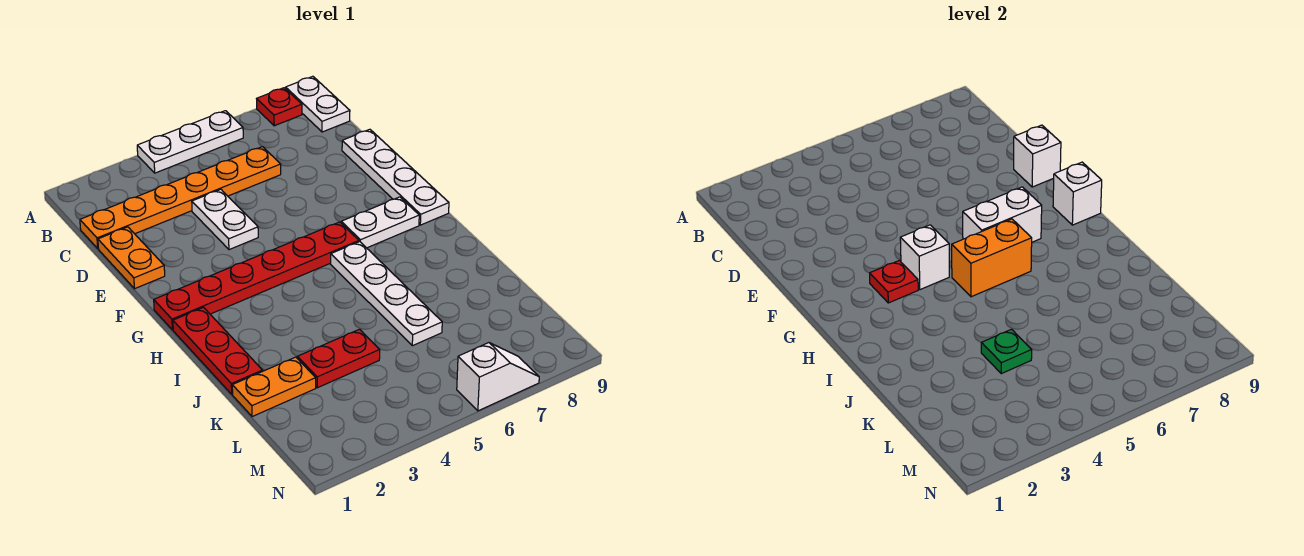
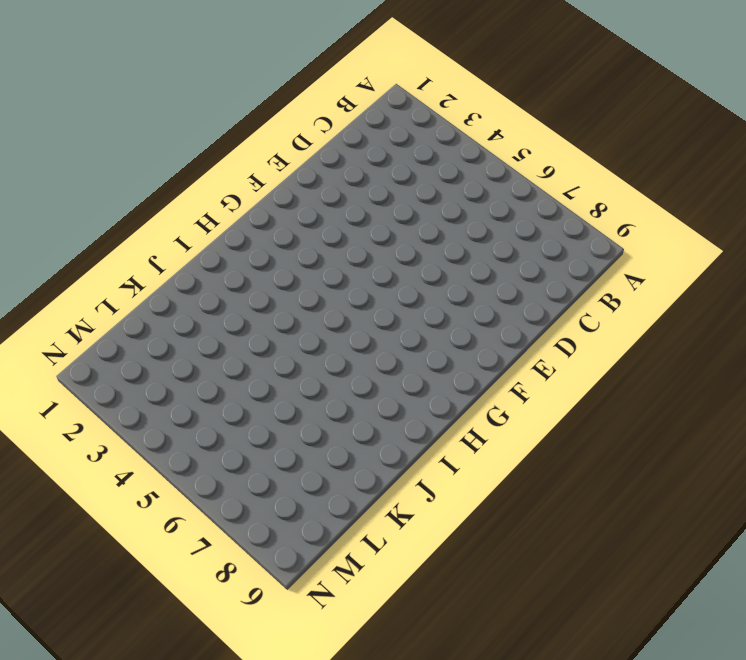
none -> white plate A4:A6 level 1
none -> red plate A8 level 1
none -> white plate A9:B9 level 1

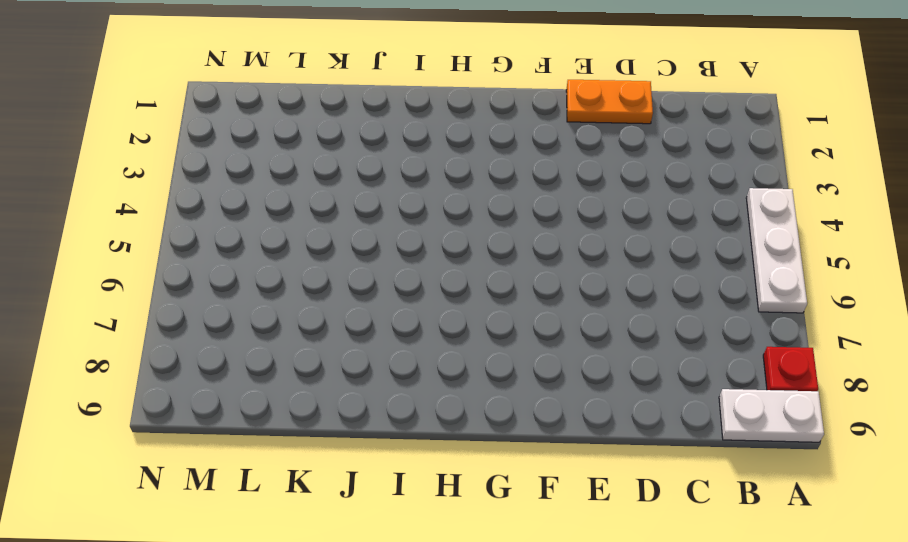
none -> orange plate C1:C6 level 1
none -> white plate D4:E4 level 1
none -> white plate D9:G9 level 1

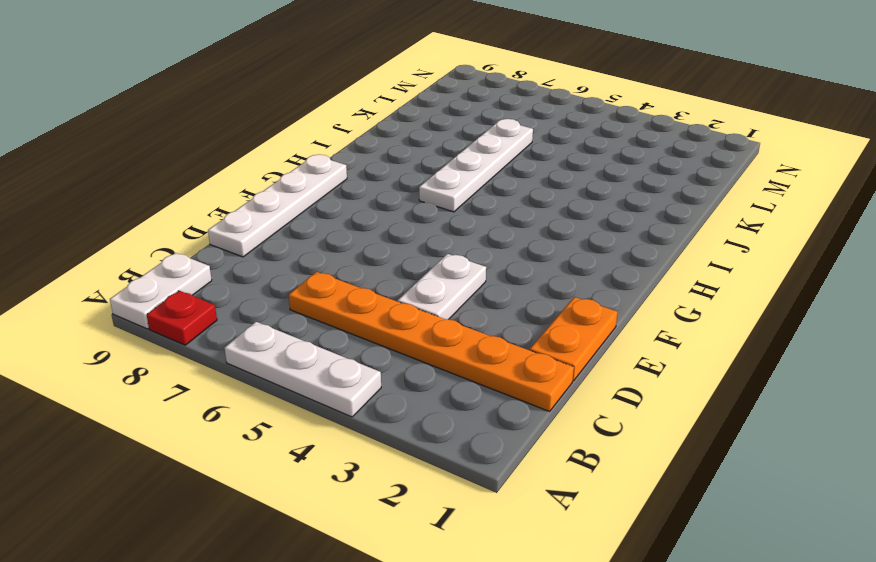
none -> red plate G1:G6 level 1
none -> white plate G7:G8 level 1
none -> red plate H1:J1 level 1

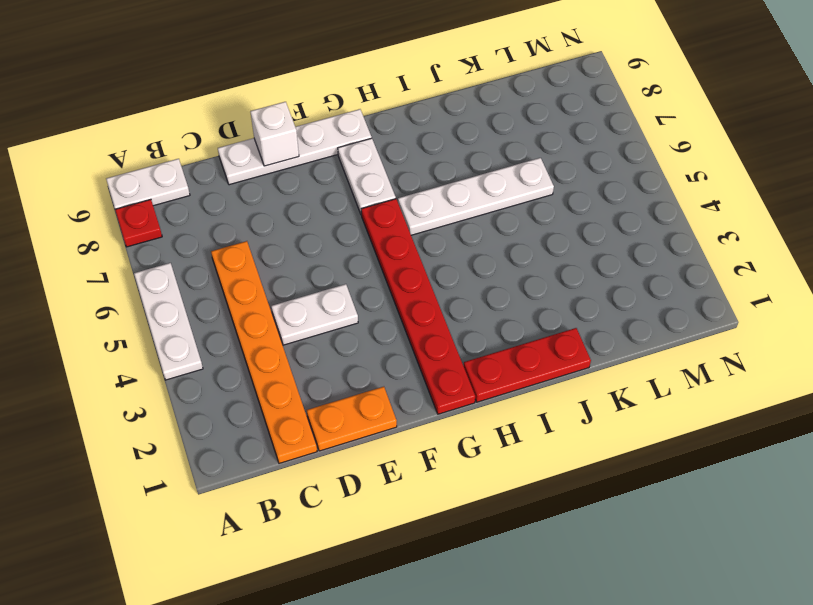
none -> orange plate K1:K2 level 1
none -> red plate K3:K4 level 1
none -> white slope N6:N7 level 1 top 6

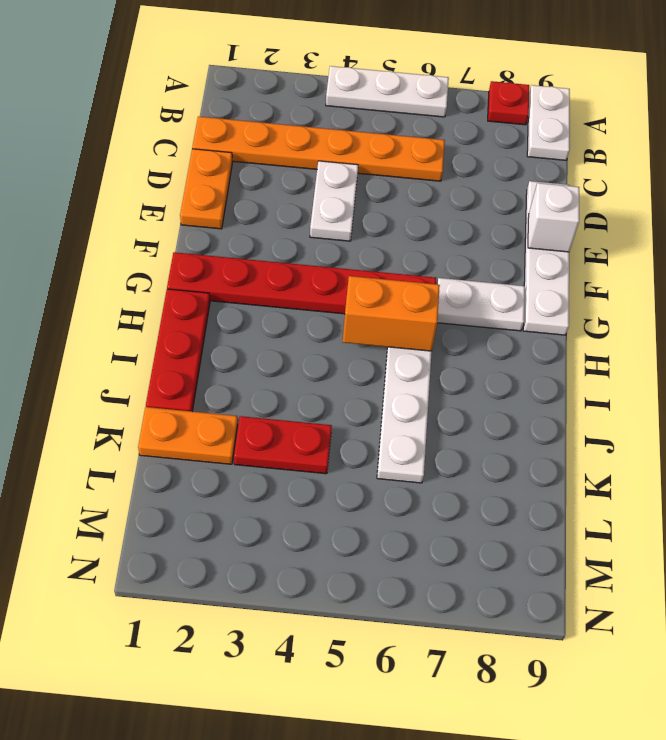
none -> white slope N6:N7 level 1 top 6
none -> red plate G3 level 2
none -> white brick G4 level 2

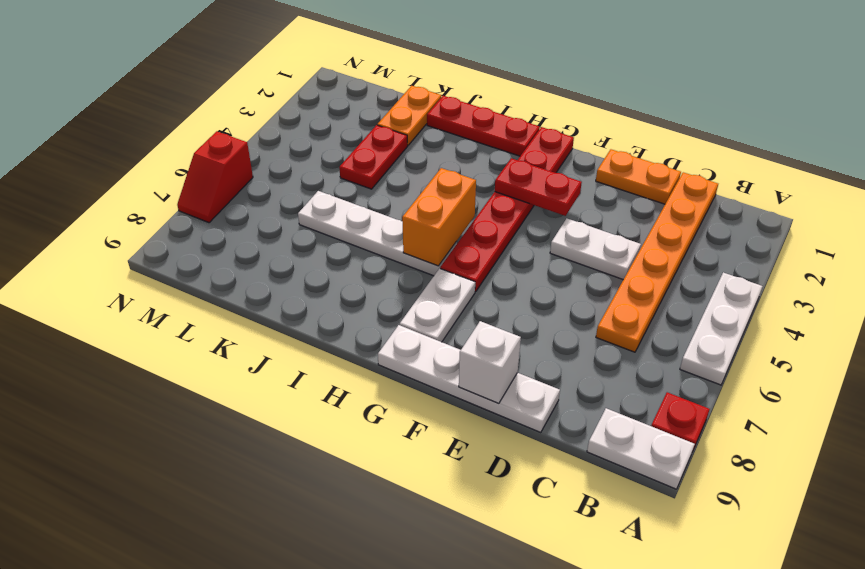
red plate F3:G3 level 2 -> red plate G3 level 2
red slope N6:N7 level 1 top 6 -> white slope N6:N7 level 1 top 6
none -> white brick G4 level 2
none -> white brick G6:G7 level 2
none -> white brick G9 level 2

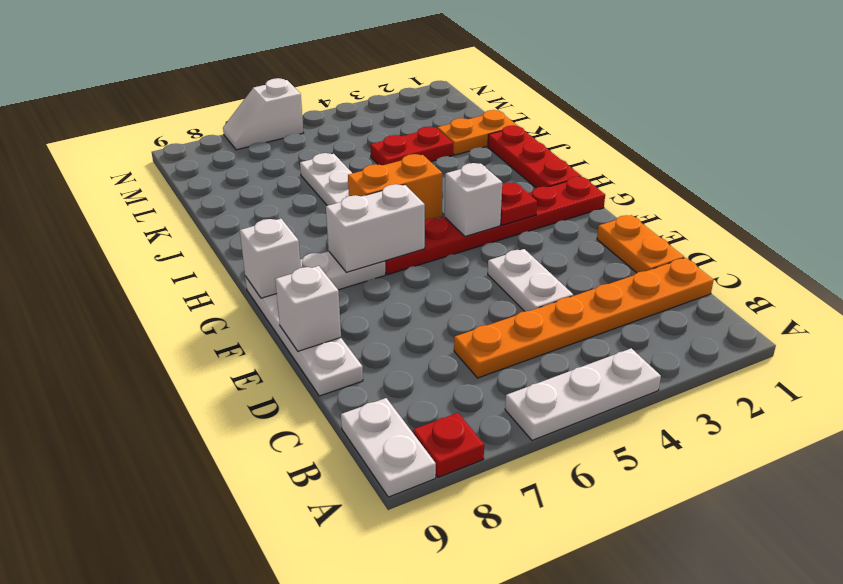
none -> green plate K4 level 2

